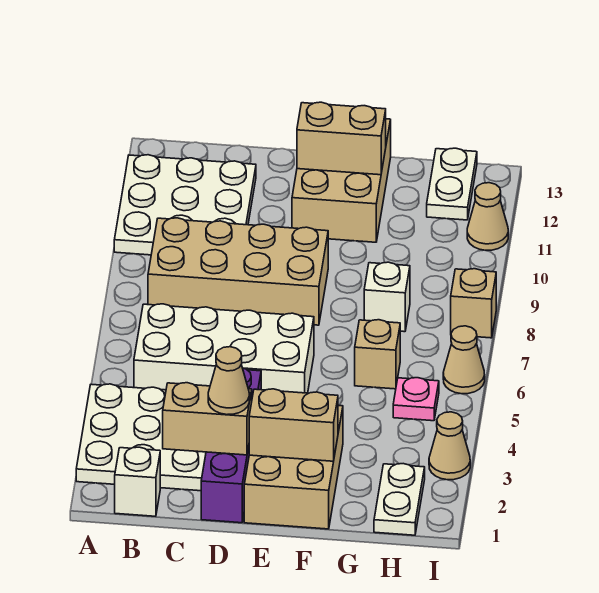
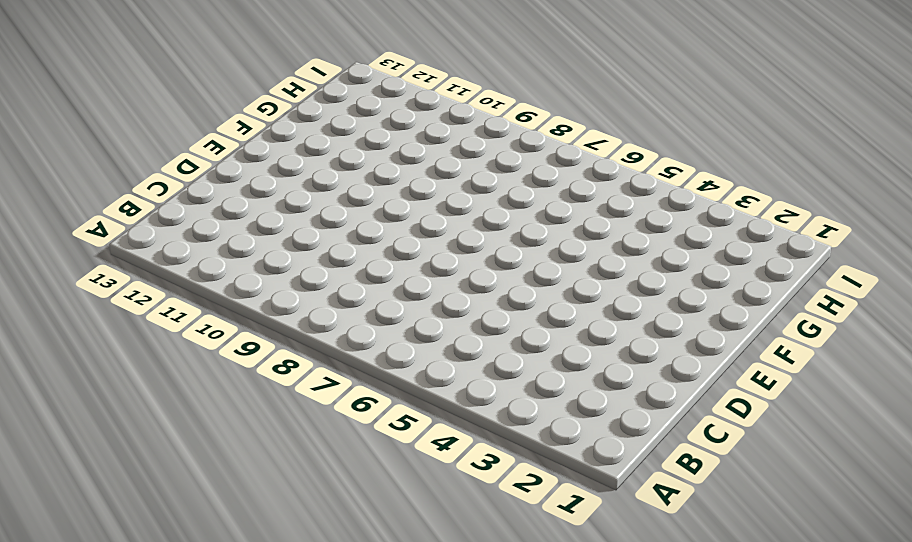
none -> white plate A2:C4 level 1
none -> white plate A10:C12 level 1
none -> white brick B1 level 1

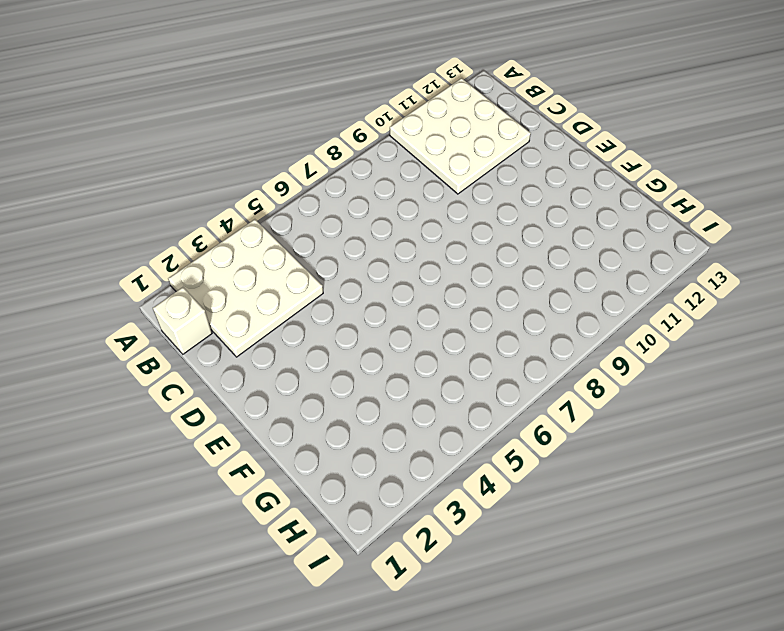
none -> white brick B5:E6 level 1
none -> tan brick B8:E9 level 1
none -> purple brick D1:D4 level 1

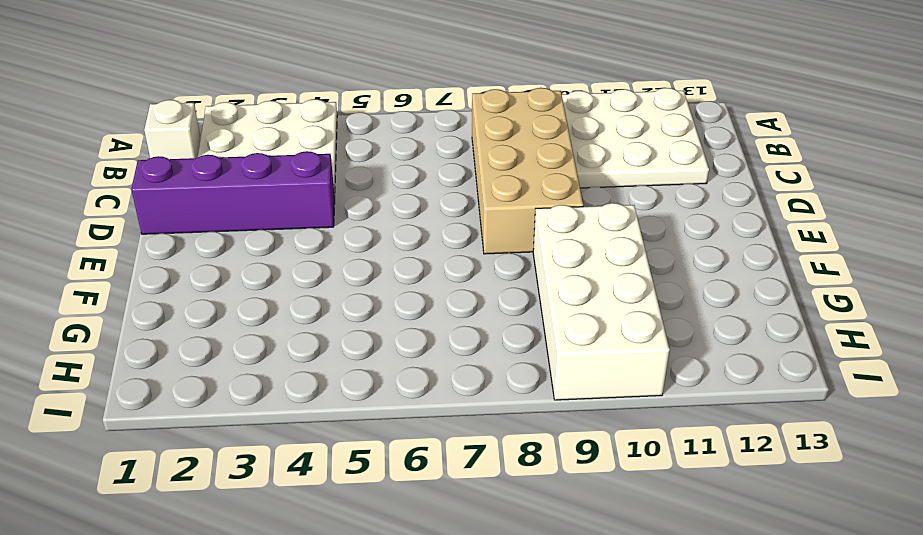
white brick F9:I10 level 1 -> white brick B5:E6 level 1
none -> tan brick E1:F3 level 1
none -> tan brick E11:F13 level 1
none -> tan brick G6 level 1

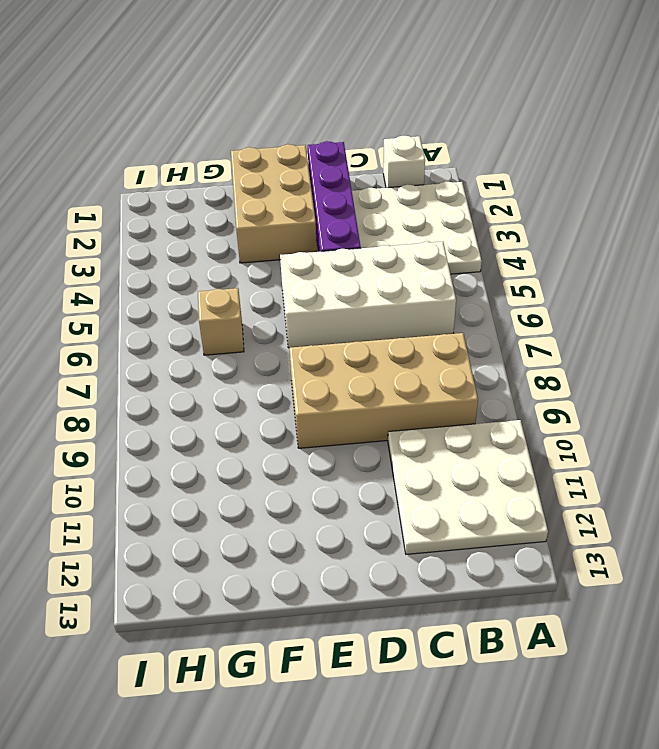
none -> tan brick E11:F13 level 1
none -> white brick G8 level 1
none -> white plate H1:H2 level 1

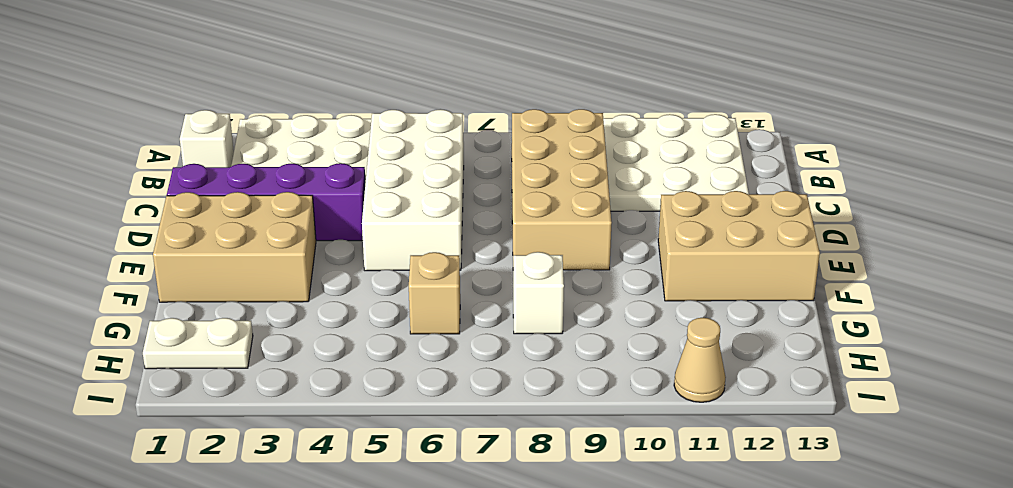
none -> pink plate H5 level 1
none -> white plate H12:H13 level 1
none -> tan cone I3 level 1

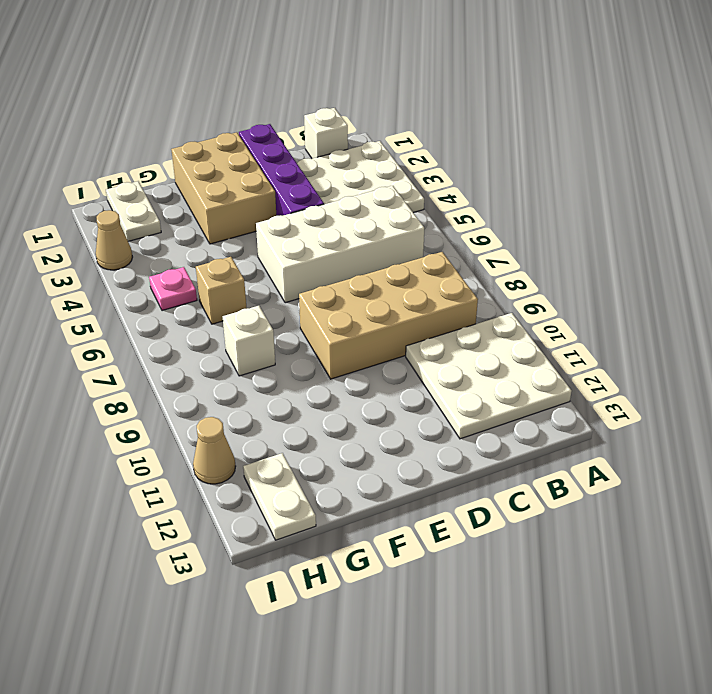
none -> tan brick E11:F13 level 1
none -> tan cone I6 level 1
none -> tan brick I8 level 1

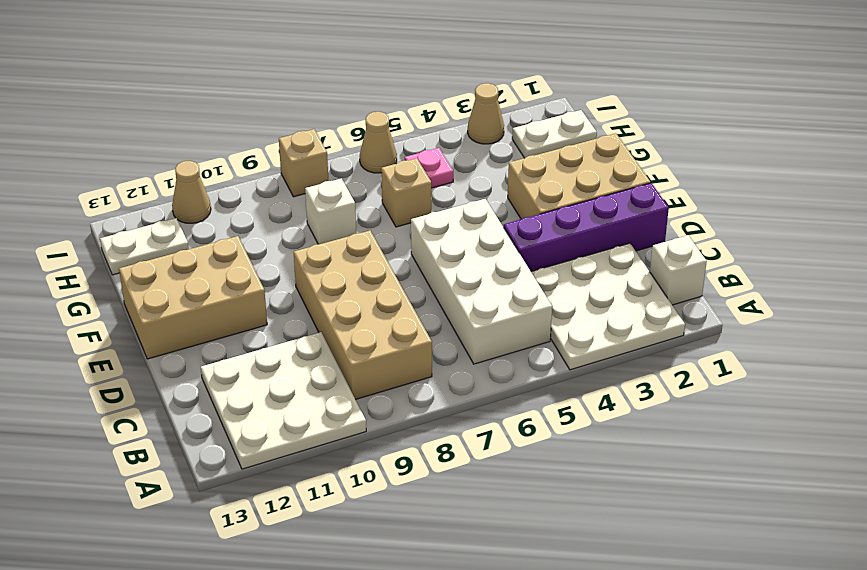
none -> tan brick C2:D2 level 2
none -> tan brick E2:F2 level 2
none -> tan brick E12:F12 level 2

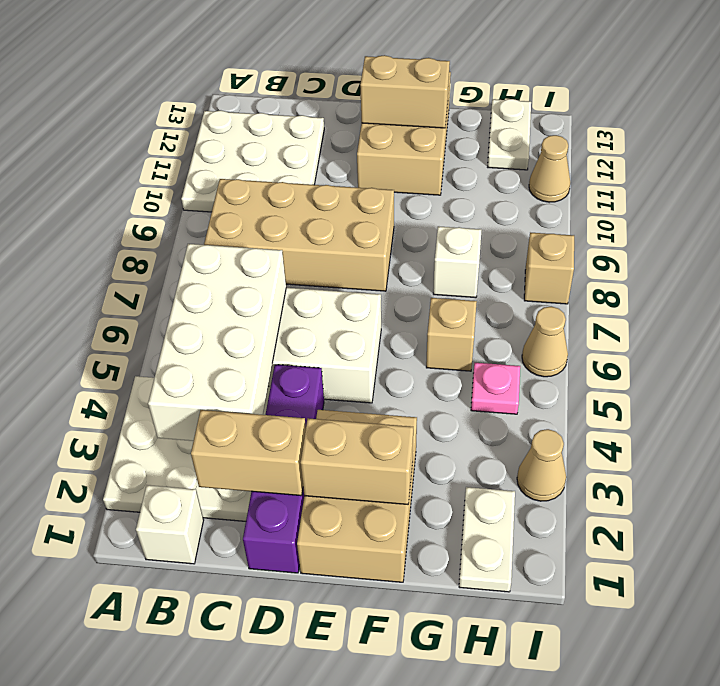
white brick B3:C6 level 2 -> none
none -> tan cone D2 level 3

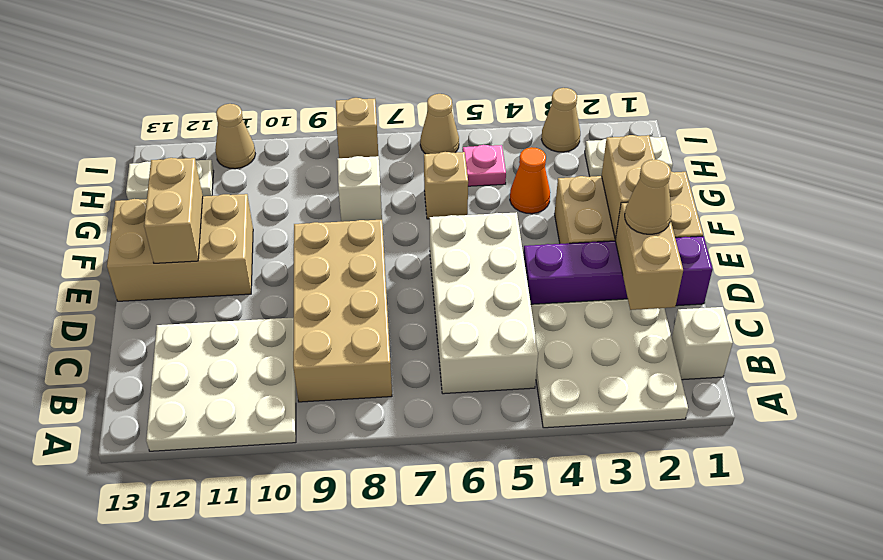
orange cone G4 level 1 -> none

